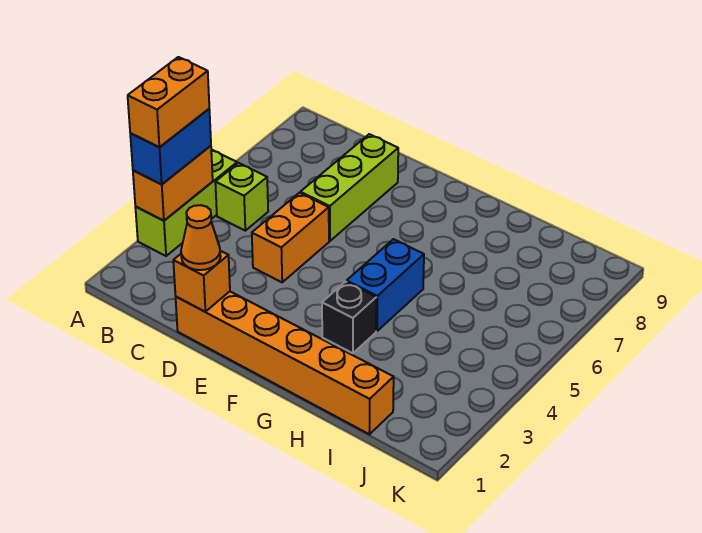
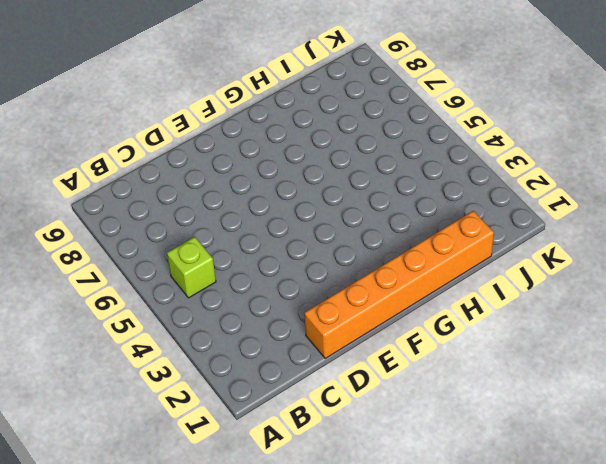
none -> lime brick A3:A5 level 1
none -> orange brick D4:D5 level 1
none -> lime brick D6:D8 level 1

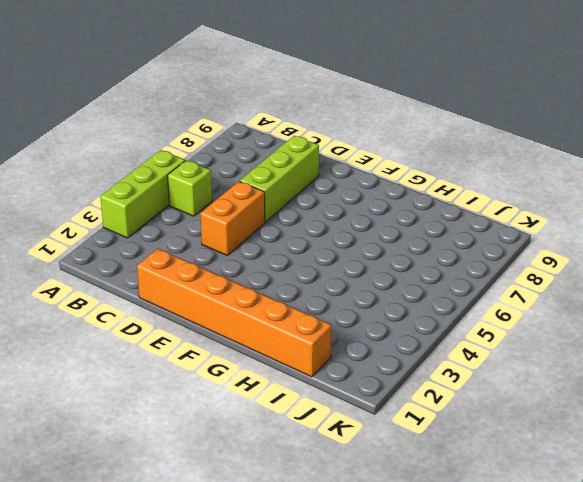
none -> black brick G3 level 1
none -> blue brick G4:G5 level 1
none -> orange brick A3:A4 level 2

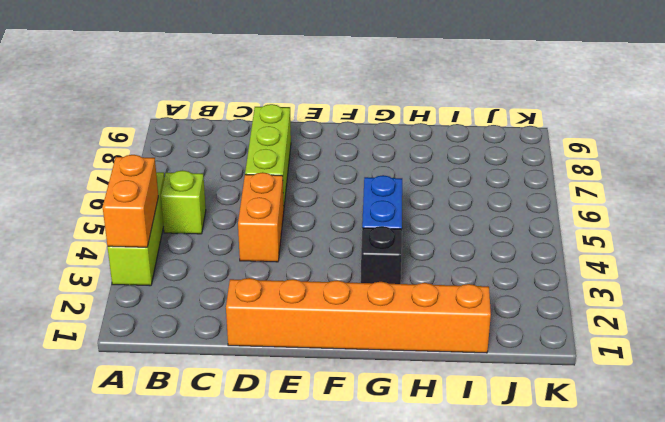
none -> orange brick D1 level 2
none -> blue brick A3:A4 level 3
none -> orange cone D1 level 3

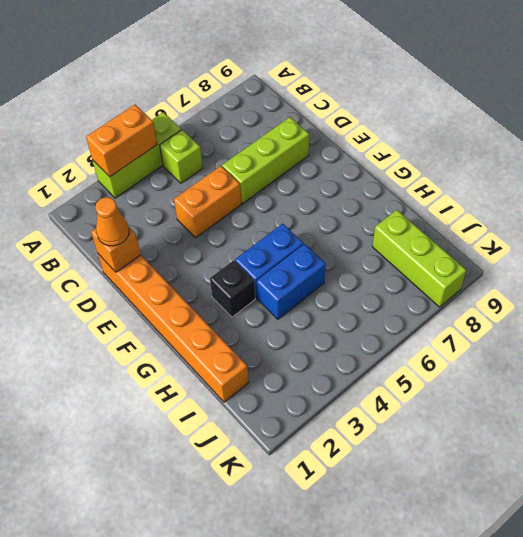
blue brick H4:H5 level 1 -> blue brick A3:A4 level 3
lime brick I8:K8 level 1 -> none
none -> orange brick A3:A4 level 4

